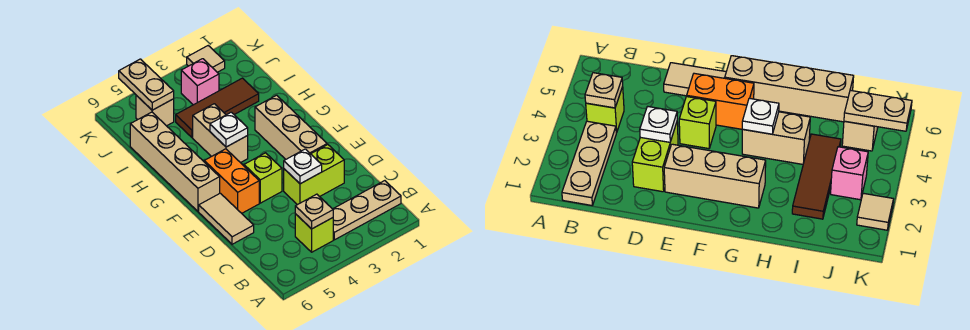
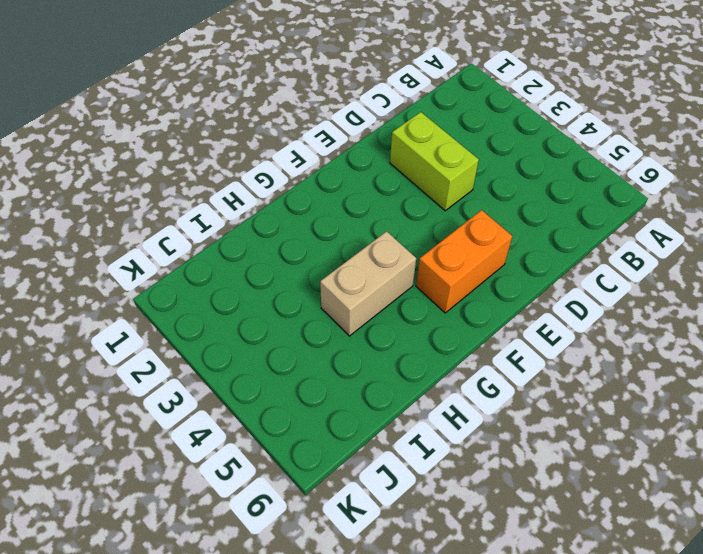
none -> tan plate B1:B3 level 1
none -> lime brick B4 level 1
none -> tan tile D6:E6 level 1

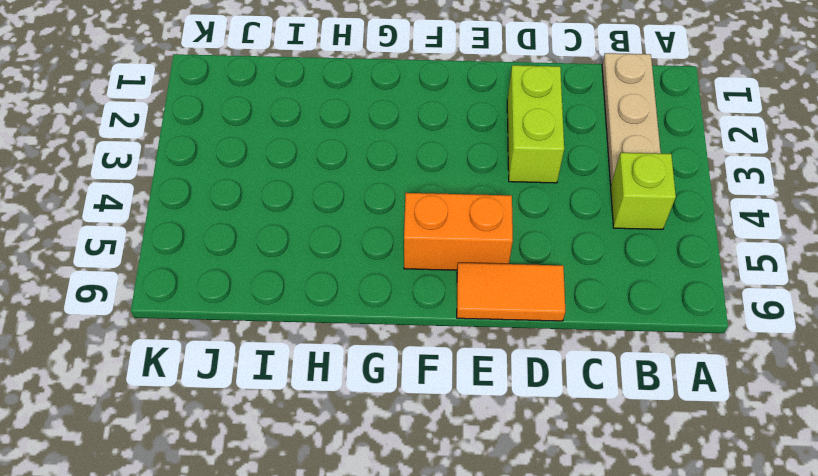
orange tile D6:E6 level 1 -> tan tile D6:E6 level 1
none -> tan brick E2:G2 level 1
none -> lime brick E4 level 1
none -> tan brick F6:I6 level 1

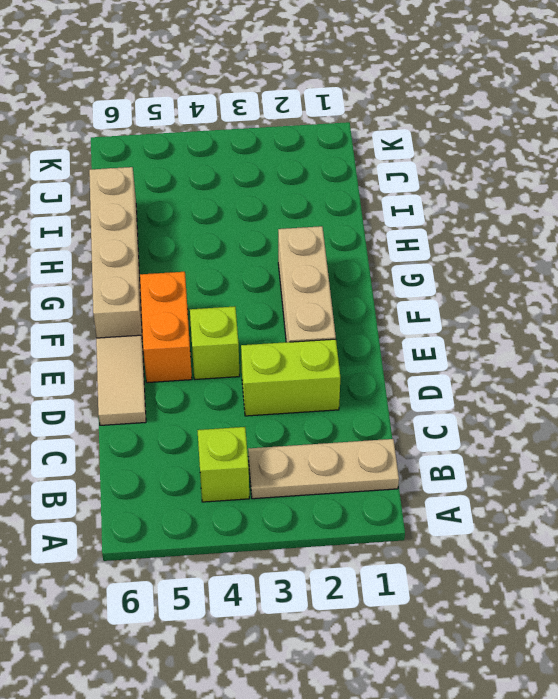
none -> tan brick G4:H4 level 1
none -> brown tile I2:I4 level 1
none -> pink brick J3 level 1

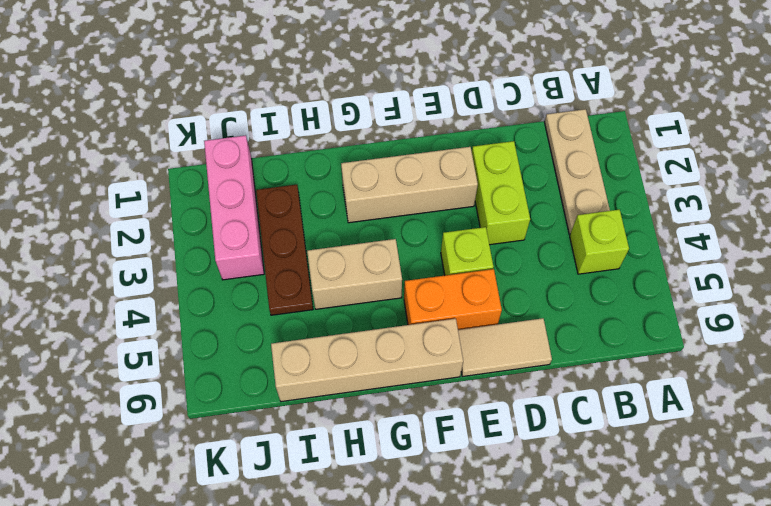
brown plate I2:I4 level 1 -> brown tile I2:I4 level 1
pink brick J1:J3 level 1 -> pink brick J3 level 1
none -> tan brick J5 level 1
none -> tan tile K2 level 1
none -> tan plate B4 level 2

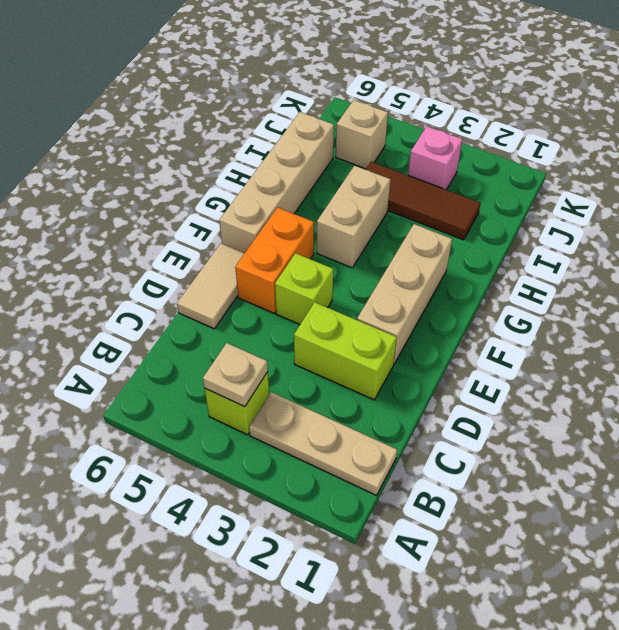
none -> tan tile K2 level 1
none -> white plate D3 level 2
none -> white plate G4 level 2

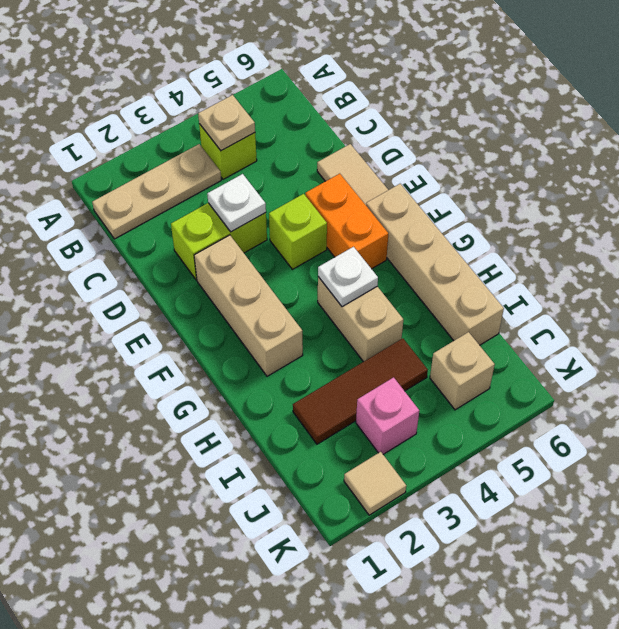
none -> tan plate J5:K5 level 2

